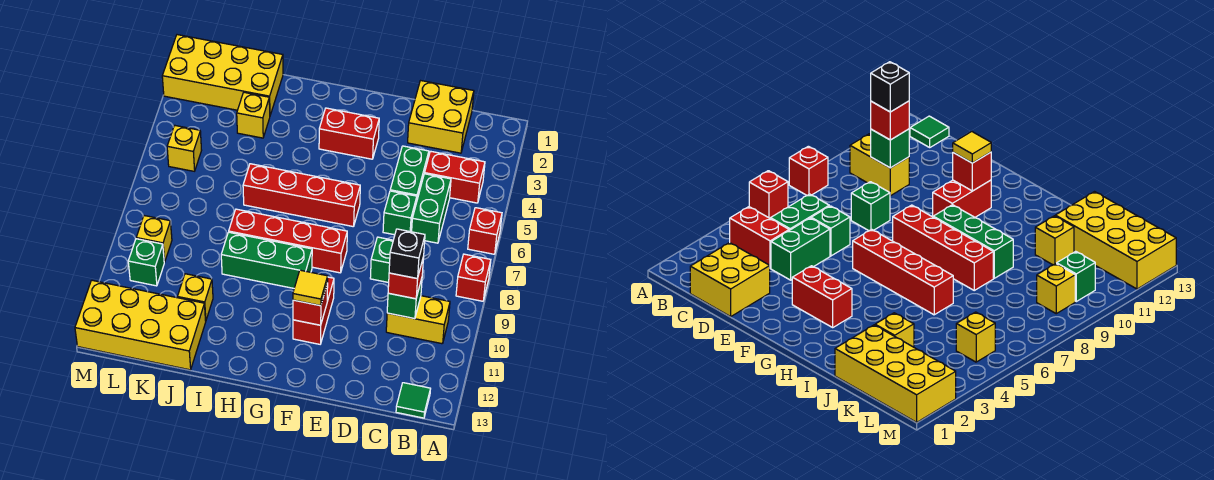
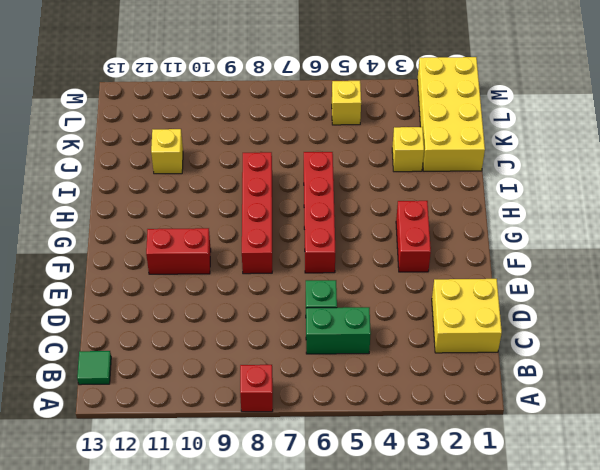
none -> red brick A6 level 1
none -> red brick B4:C4 level 1
none -> yellow brick B10:C10 level 1

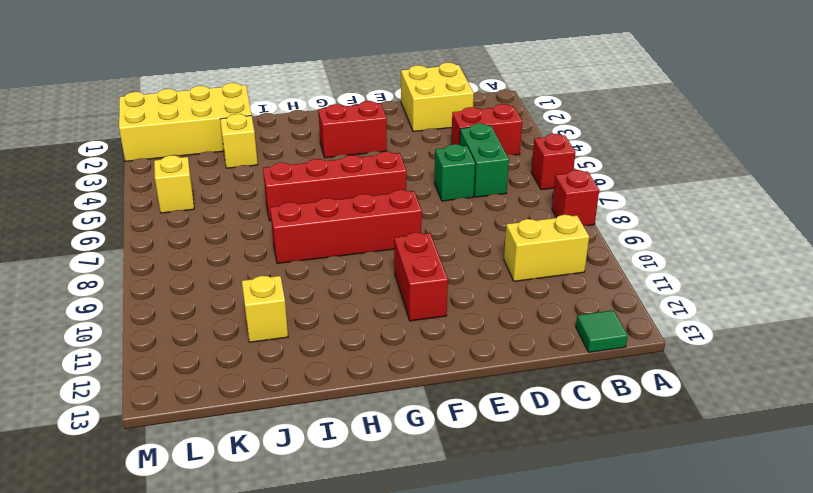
none -> green brick D4:D5 level 1
none -> green brick D8 level 1
none -> green brick G9:I9 level 1

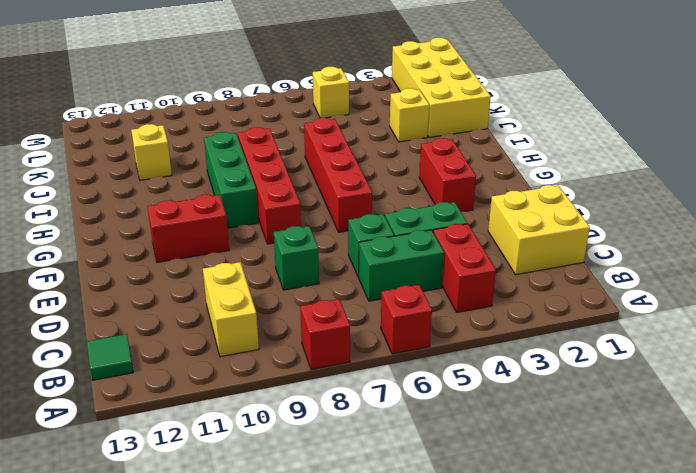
none -> yellow brick J12:M13 level 1
none -> yellow brick L9 level 1
none -> green brick L10 level 1

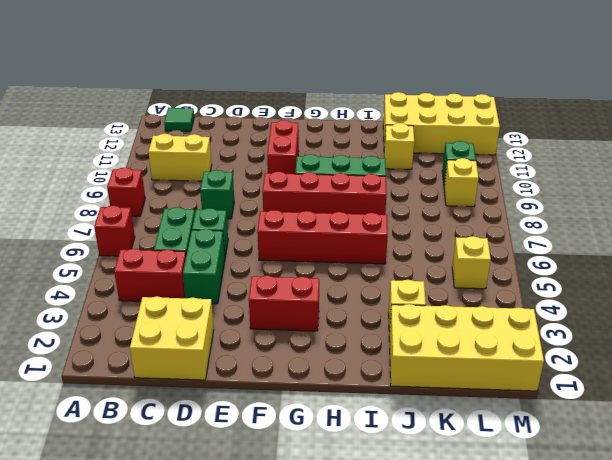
none -> green brick C10 level 2
none -> red brick F11 level 2
none -> red brick C10 level 3

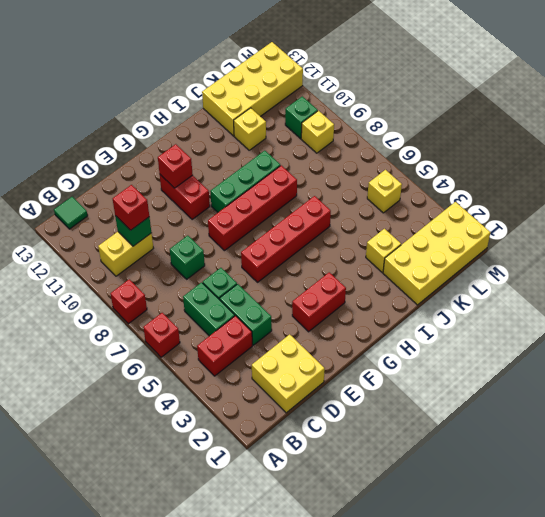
none -> yellow tile F11 level 3
none -> black brick C10 level 4

